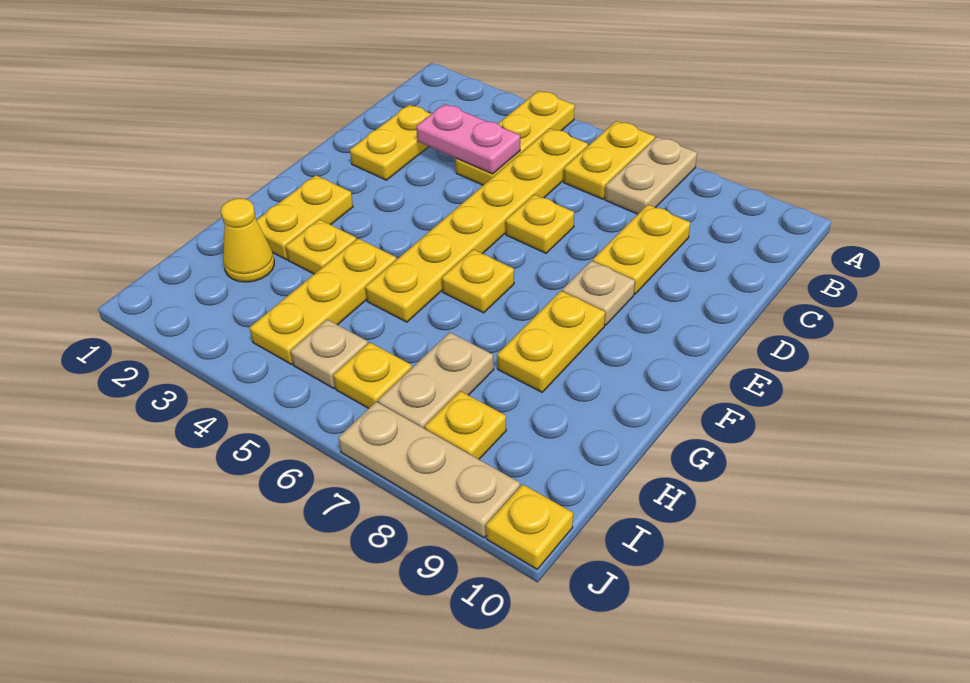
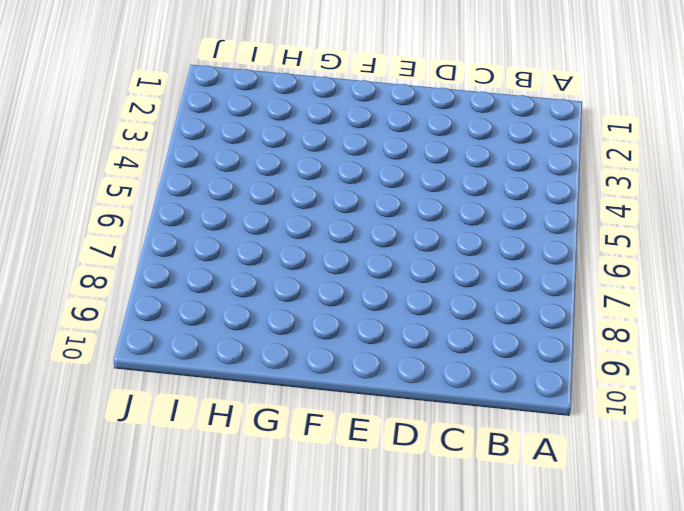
none -> yellow plate A4:C4 level 1
none -> yellow plate A6:B6 level 1
none -> tan plate A7:B7 level 1

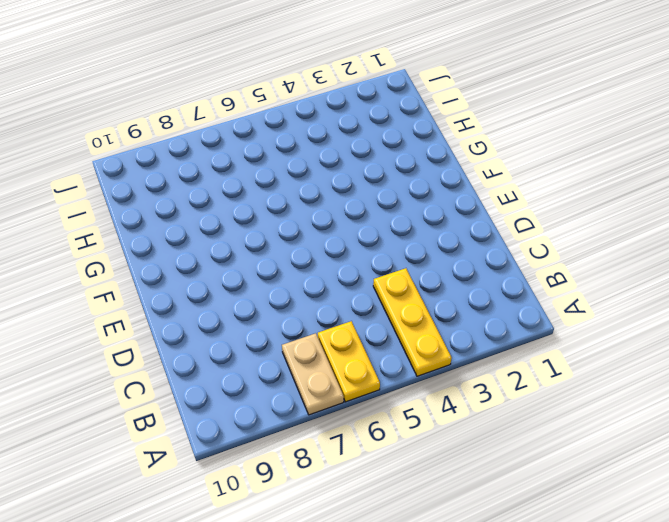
none -> yellow plate B5:G5 level 1
none -> yellow plate C2:D2 level 1
none -> yellow plate C8:D8 level 1

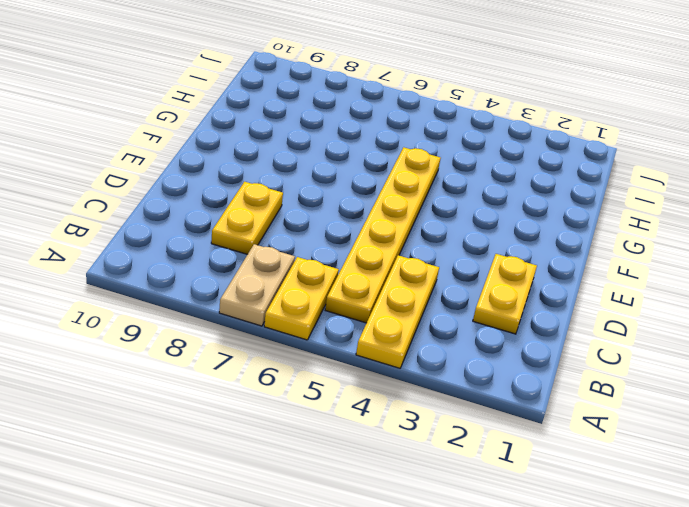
none -> yellow plate D6 level 1
none -> tan plate E8 level 1
none -> yellow plate F2:G2 level 1

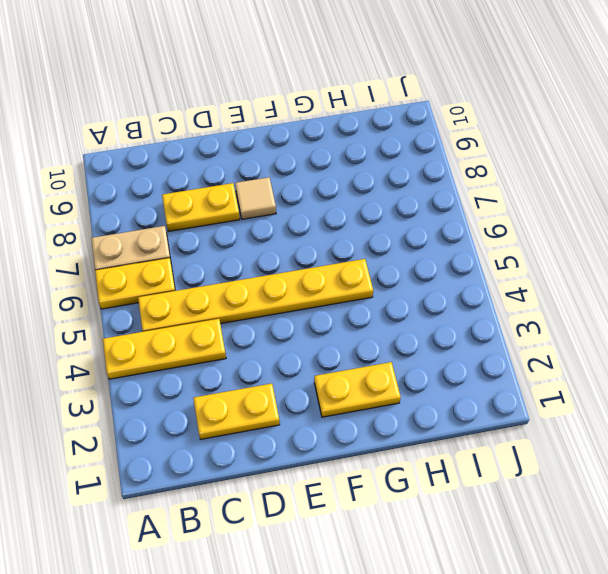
tan tile E8 level 1 -> tan plate E8 level 1
none -> yellow plate D6 level 1
none -> yellow plate F6 level 1
none -> yellow plate F8:G8 level 1

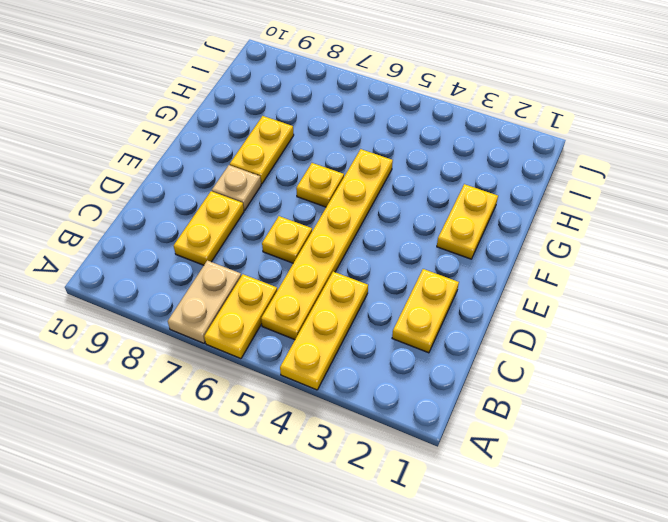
none -> yellow plate G3 level 1
none -> yellow plate G4:I4 level 1
none -> yellow cone H2 level 1

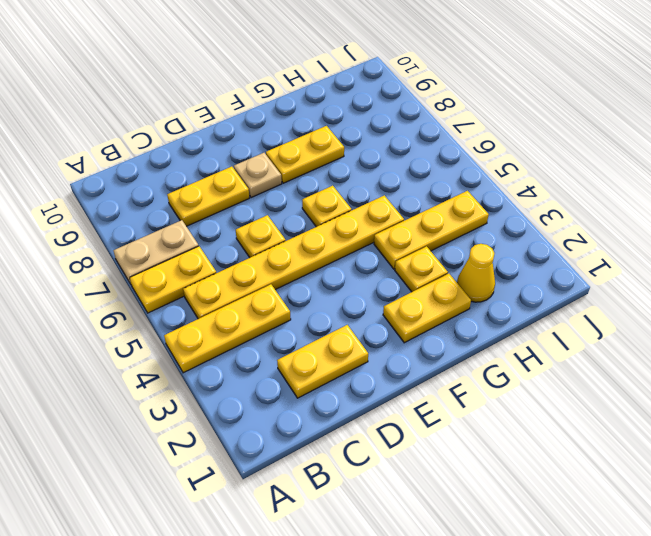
none -> tan plate H7:I7 level 1
none -> tan plate I5 level 1
none -> yellow plate I6 level 1

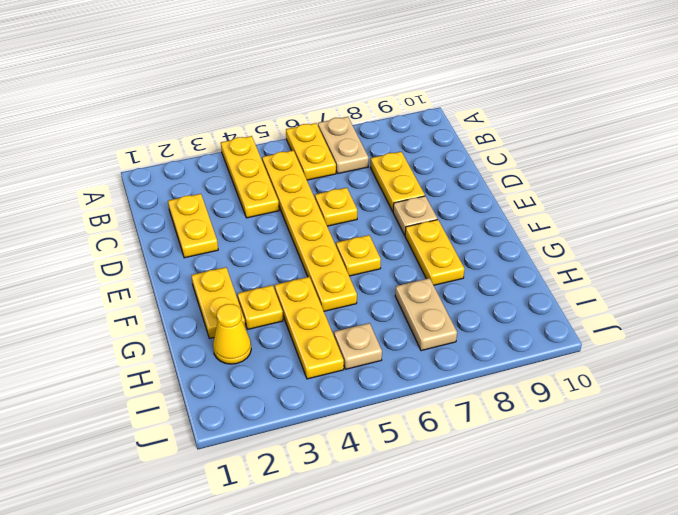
none -> yellow plate I6 level 1
none -> yellow plate I8 level 1
none -> tan plate J7:J9 level 1

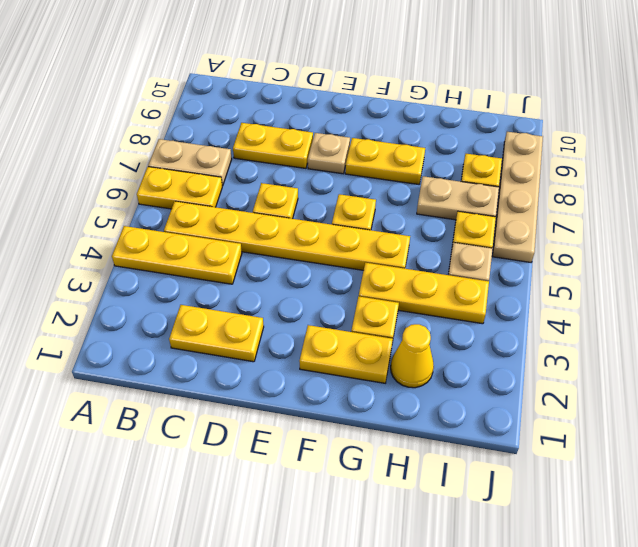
tan plate J6:J9 level 1 -> tan plate J7:J9 level 1
none -> yellow plate J10 level 1
none -> pink plate C3:C4 level 2

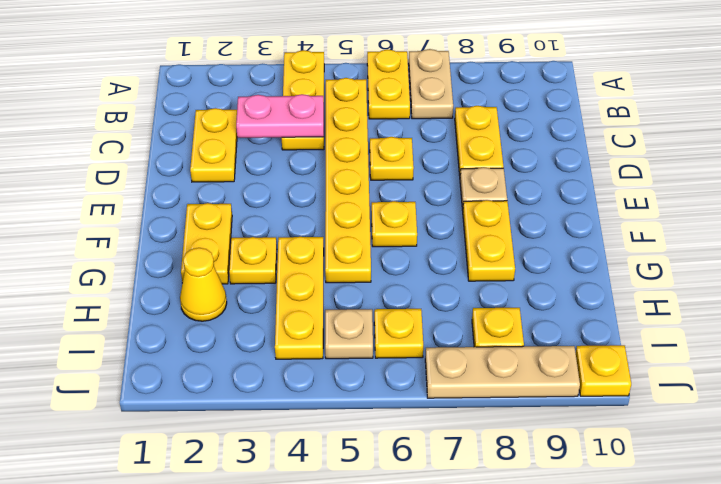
none -> tan plate H7:I7 level 1

